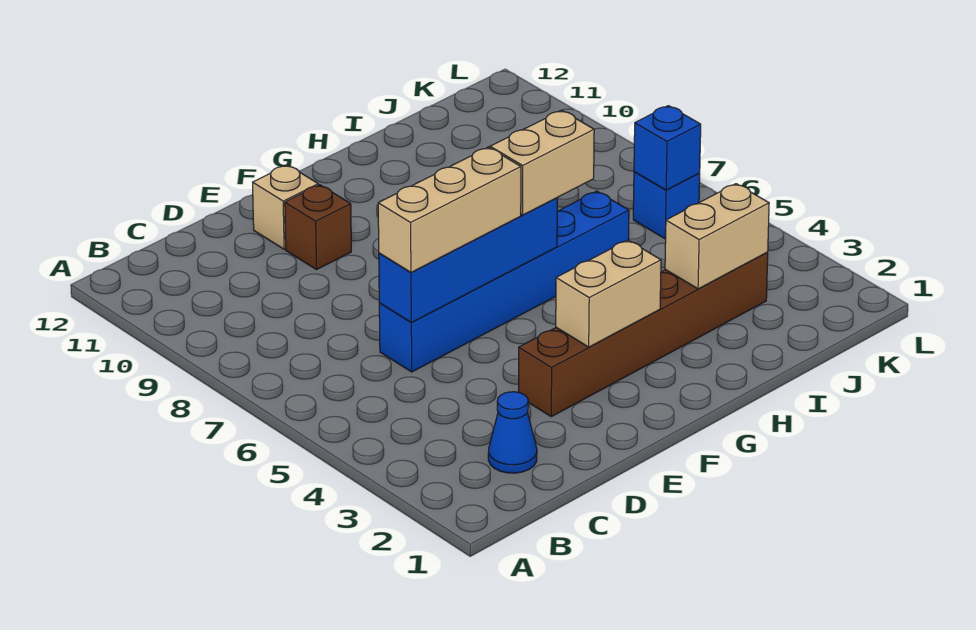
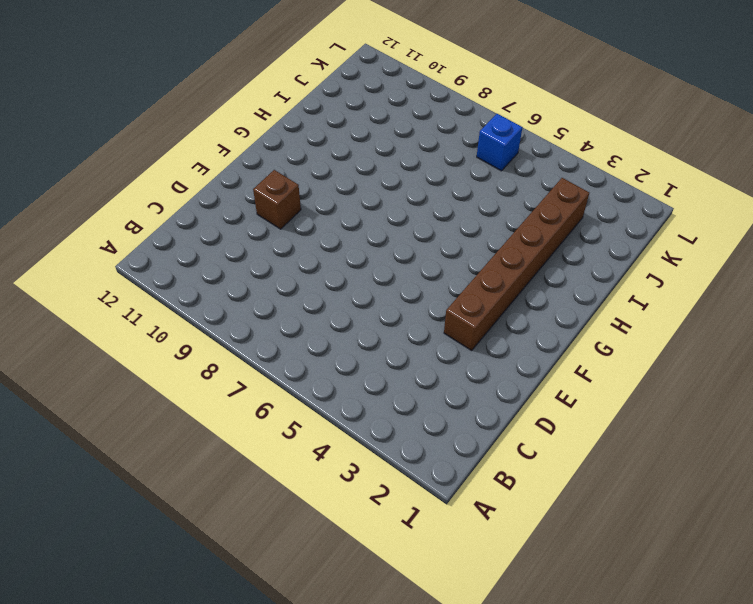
none -> blue cone C2 level 1
none -> blue brick D6:I6 level 1
none -> tan brick E11 level 1

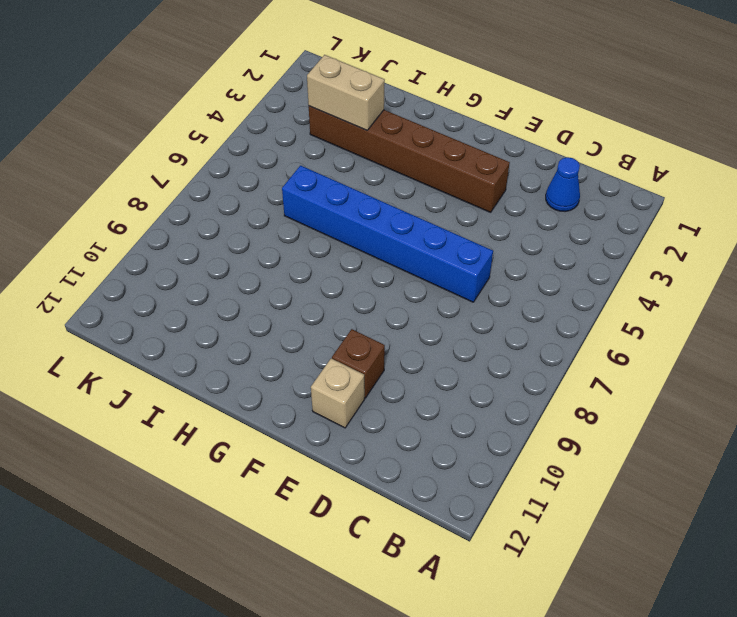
none -> blue brick K6 level 1
none -> blue brick D6:G6 level 2
none -> tan brick F3:G3 level 2

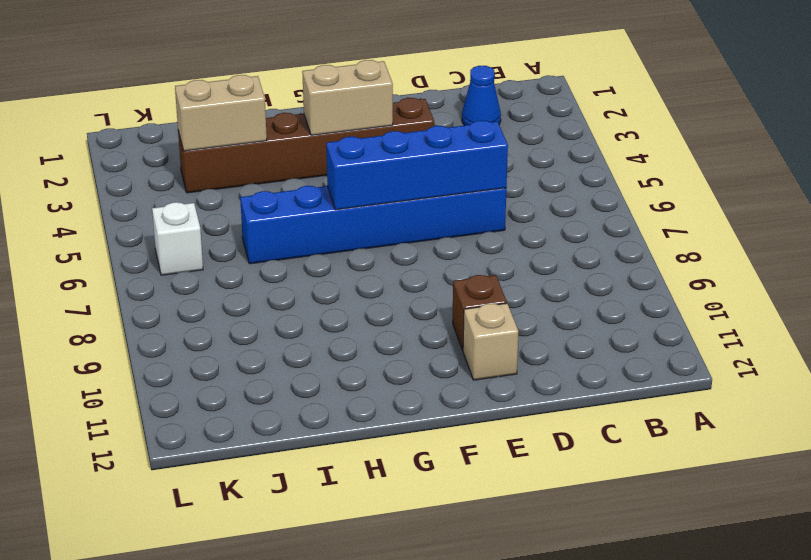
white brick K6 level 1 -> blue brick K6 level 1
none -> blue brick K6 level 2
none -> tan brick D6:F6 level 3
none -> tan brick G6:H6 level 3

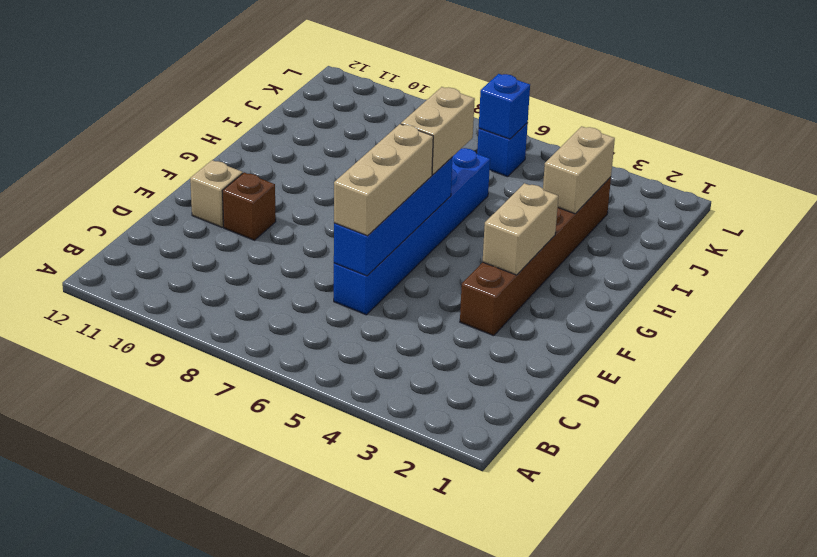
none -> blue cone C2 level 1

